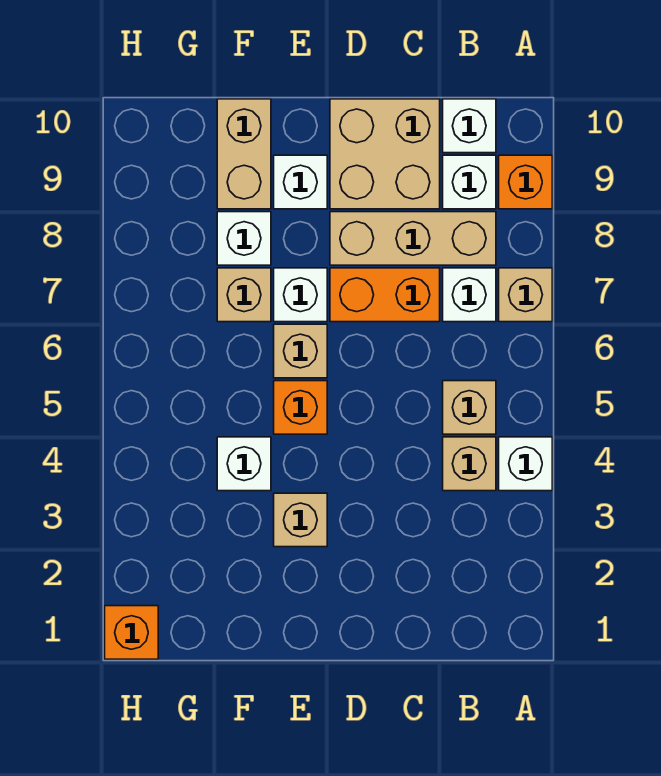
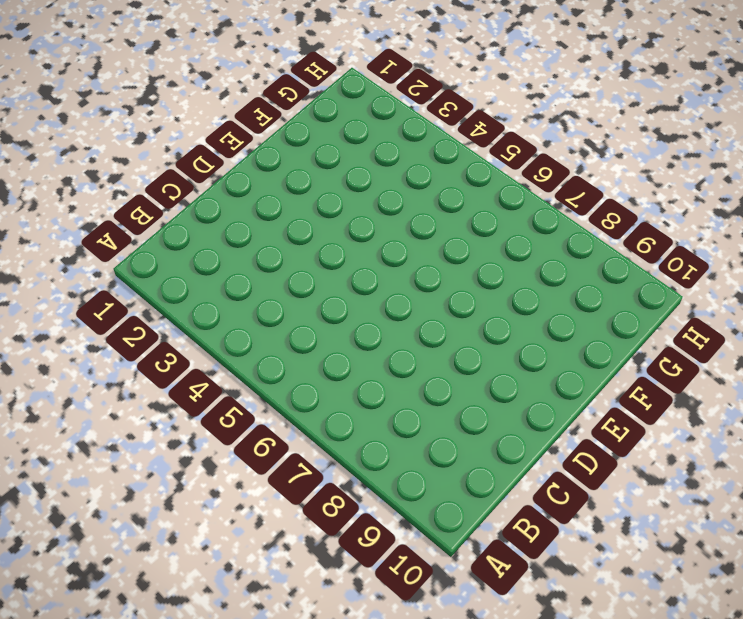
none -> white brick A4 level 1
none -> tan brick A7 level 1
none -> orange brick A9 level 1

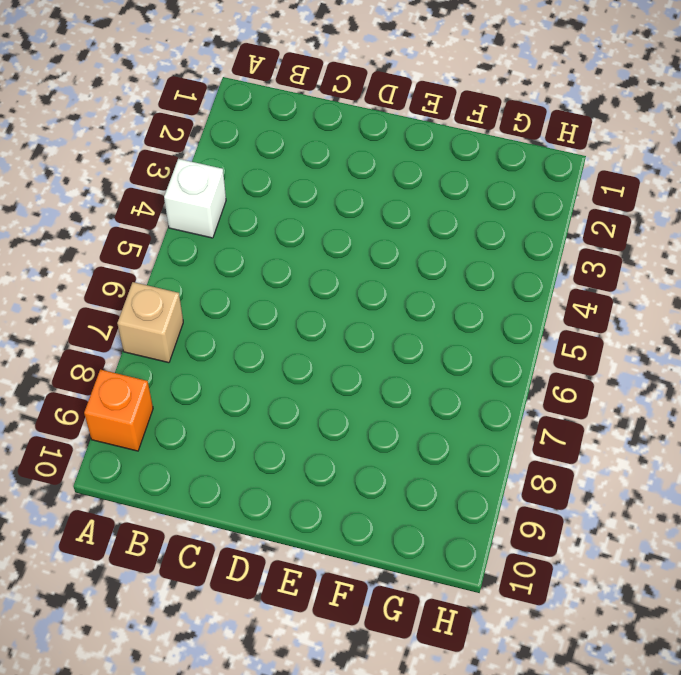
none -> tan brick B4 level 1
none -> tan brick B5 level 1
none -> white brick B7 level 1

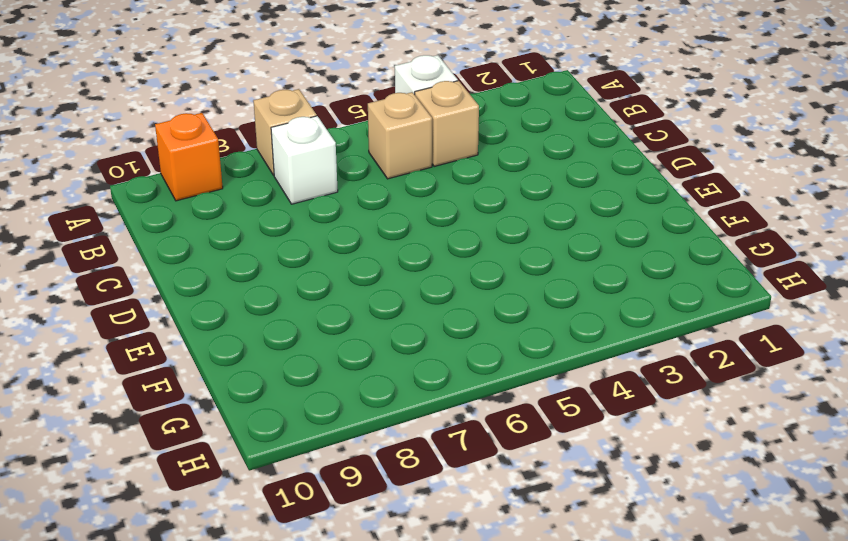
none -> tan brick B8:D8 level 1
none -> white brick B9 level 1
none -> white brick B10 level 1

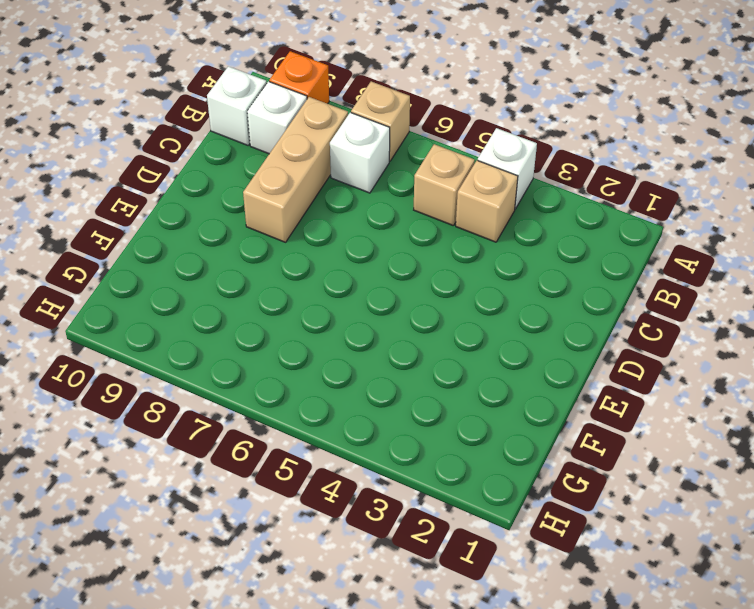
none -> orange brick C7:D7 level 1
none -> tan brick C9:D10 level 1
none -> tan brick E3 level 1

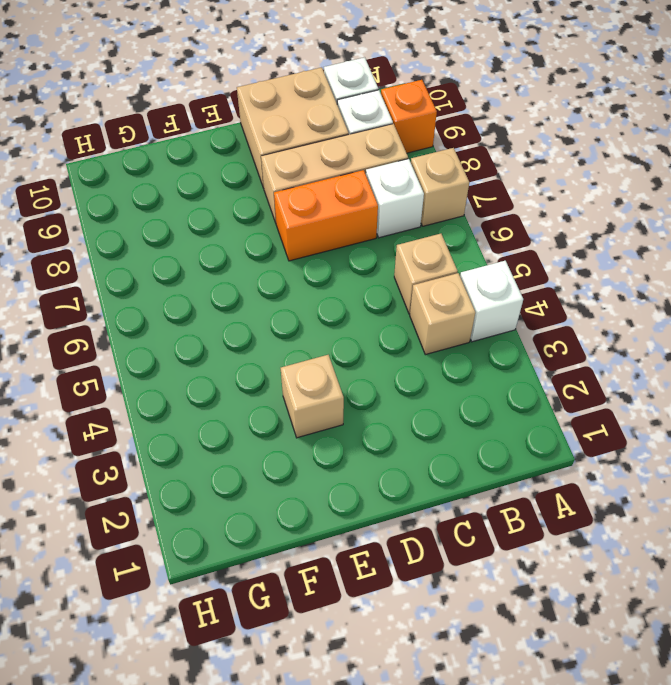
none -> orange brick E5 level 1
none -> tan brick E6 level 1
none -> white brick E7 level 1

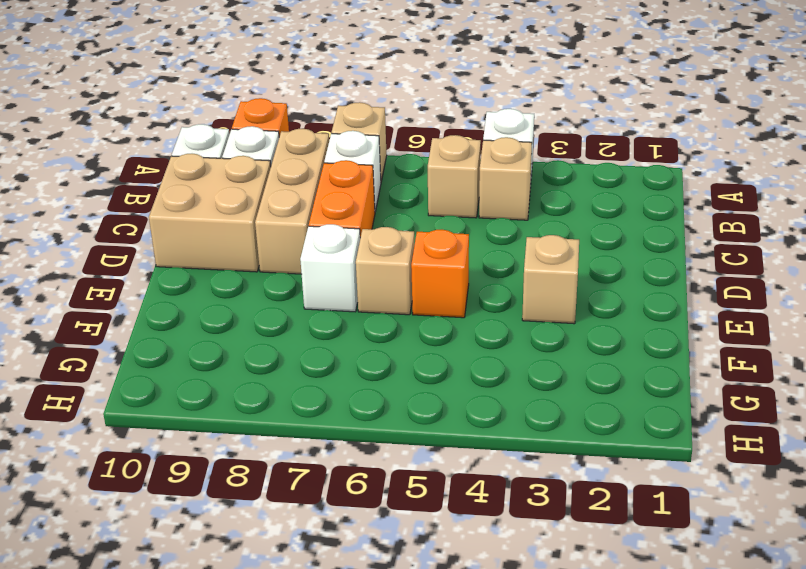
none -> white brick E9 level 1
none -> white brick F4 level 1
none -> tan brick F7 level 1

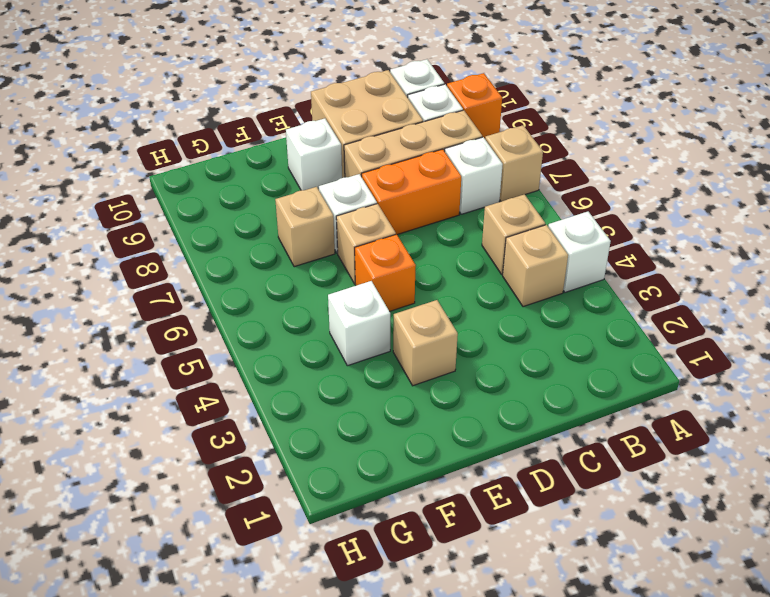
none -> white brick F8 level 1
none -> tan brick F9:F10 level 1
none -> orange brick H1 level 1

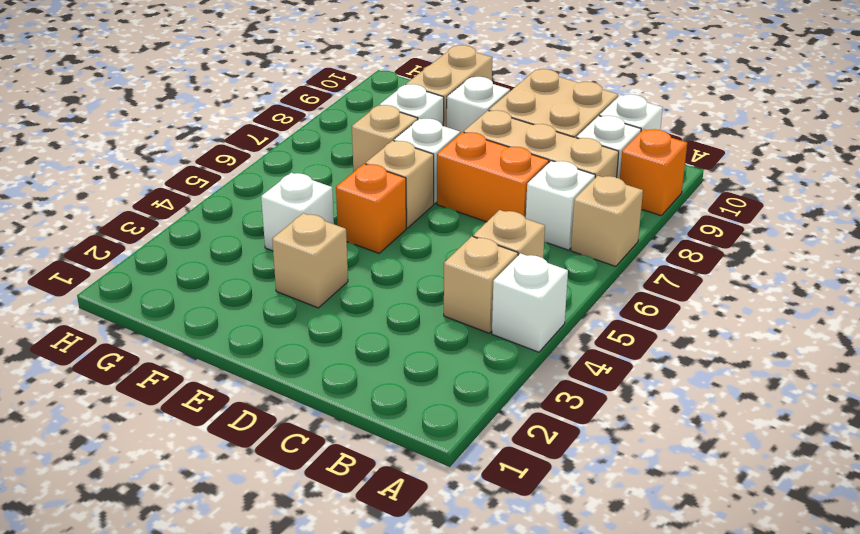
none -> orange brick H1 level 1

